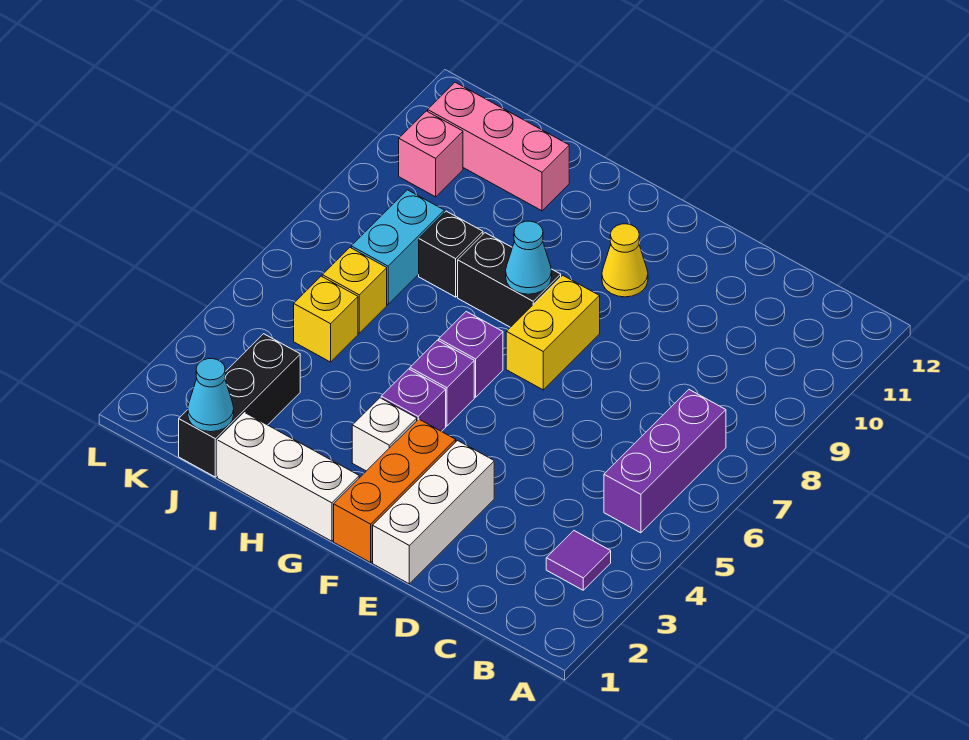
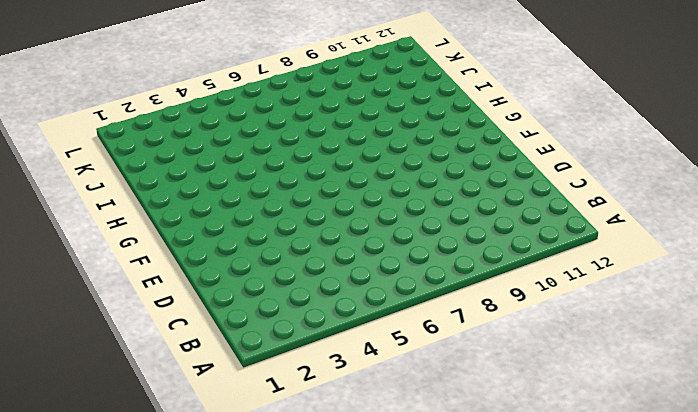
none -> purple tile B3 level 1
none -> purple brick B5:B7 level 1
none -> white brick E1:E3 level 1

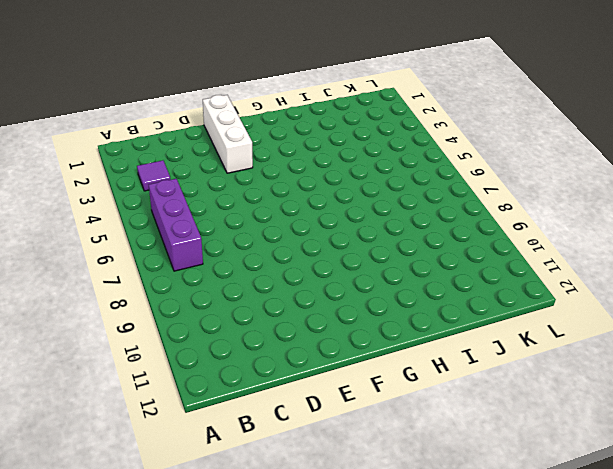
none -> orange brick F1:F3 level 1
none -> yellow brick F7:F8 level 1
none -> yellow cone F10 level 1

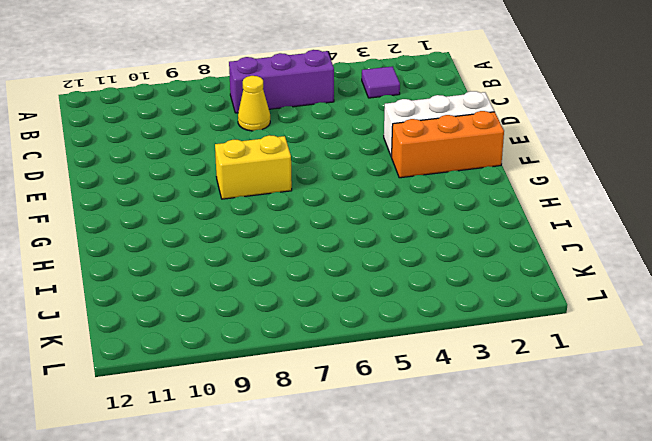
yellow cone C7 level 1 -> yellow cone F10 level 1
none -> white brick G1:I1 level 1
none -> white brick G3 level 1
none -> purple brick G4 level 1

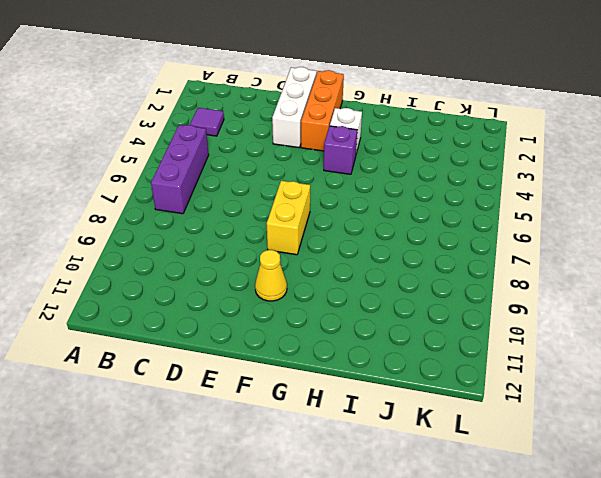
none -> white brick G1:I1 level 1
none -> purple brick G5 level 1
none -> purple brick G6 level 1

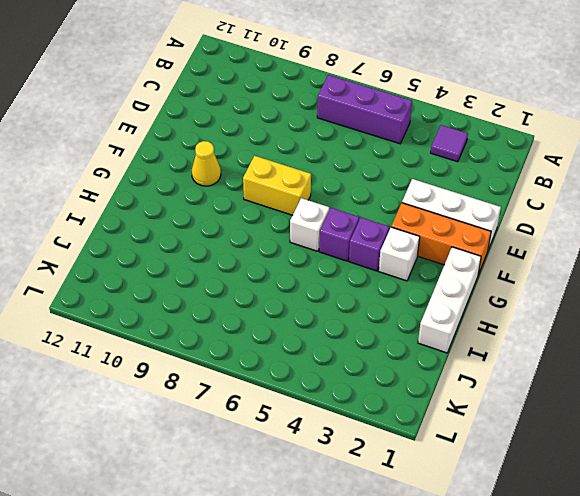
white brick G6 level 1 -> purple brick G6 level 1
none -> black brick G8:H8 level 1
none -> black brick I8 level 1
none -> pink brick I11:K11 level 1

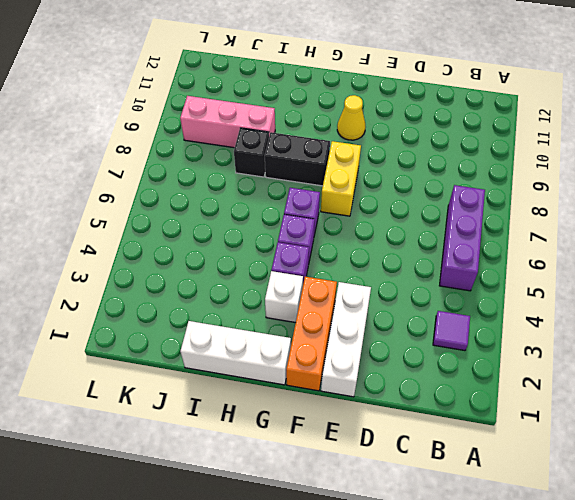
pink brick I9:K9 level 1 -> pink brick I11:K11 level 1
none -> black brick J1:J3 level 1
none -> yellow brick J5 level 1
none -> yellow brick J6 level 1

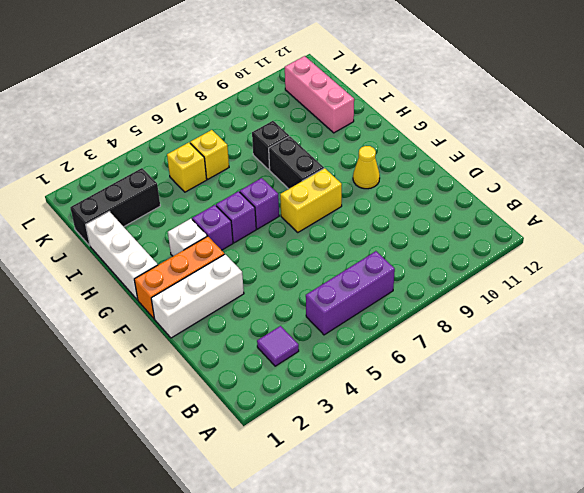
none -> cyan brick J7:J8 level 1
none -> pink brick K10 level 1
none -> cyan cone G8 level 2

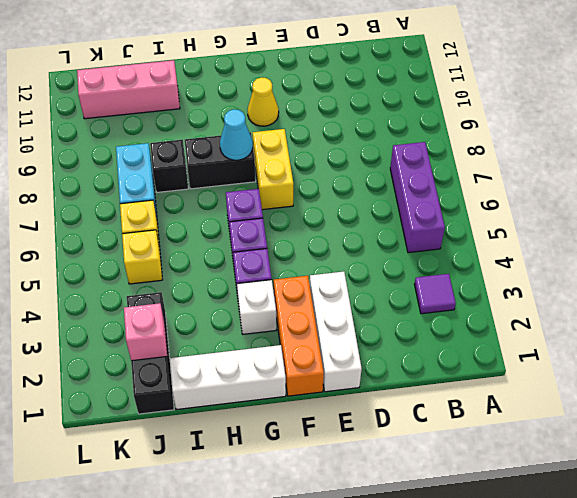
pink brick J2 level 2 -> pink brick K10 level 1
none -> cyan cone J1 level 2

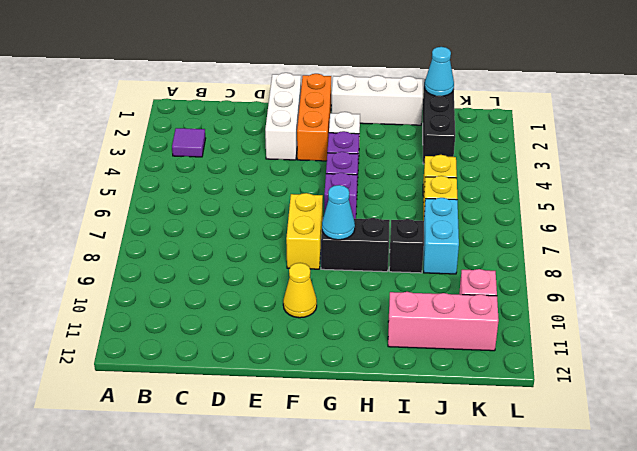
none -> purple brick B5:B7 level 1

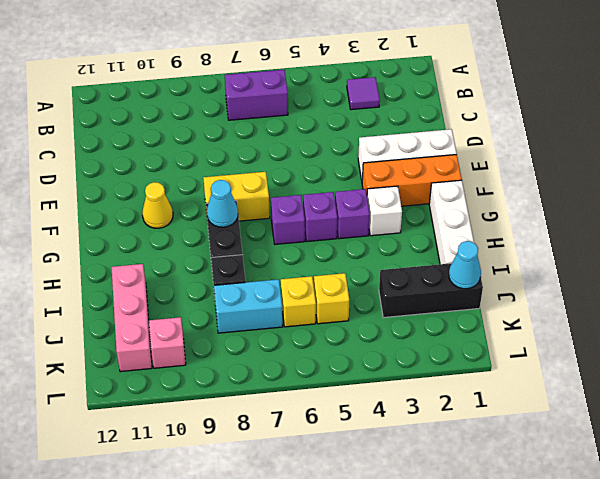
purple brick B6:B7 level 1 -> purple brick B5:B7 level 1

